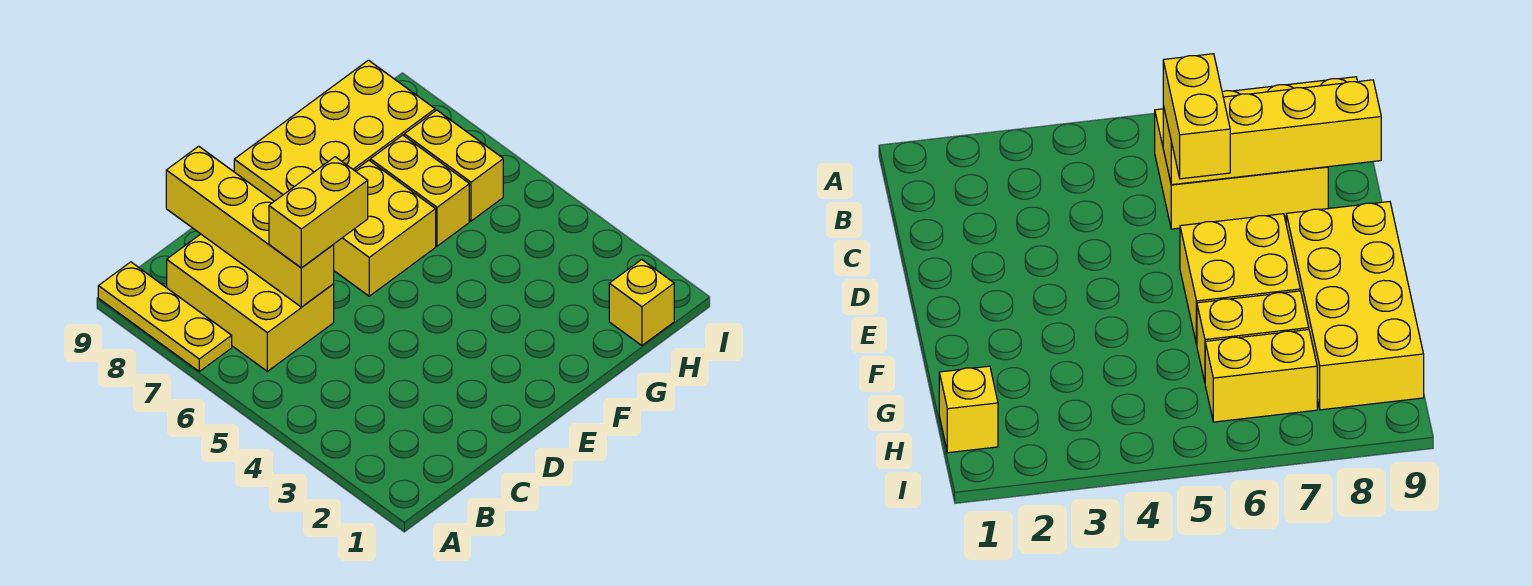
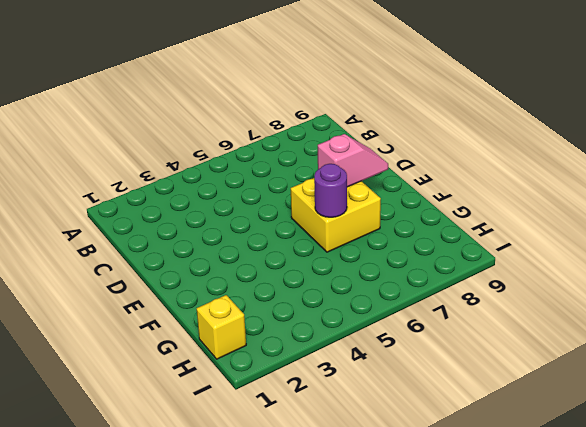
pink slope E7:E8 level 2 top 7 -> none
purple round brick F6 level 2 -> none
none -> yellow plate A7:A9 level 1
none -> yellow brick B6:C8 level 1

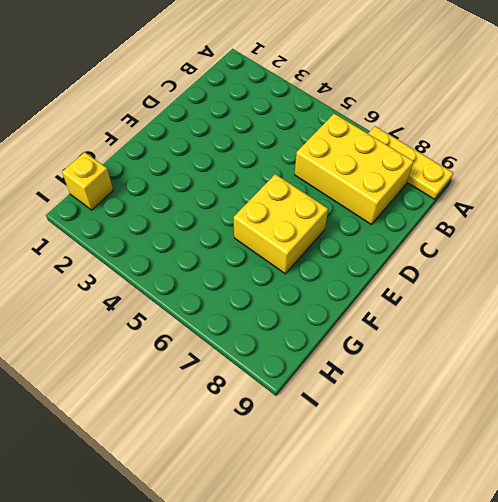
none -> yellow brick E8:H9 level 1
none -> yellow brick G6:G7 level 1

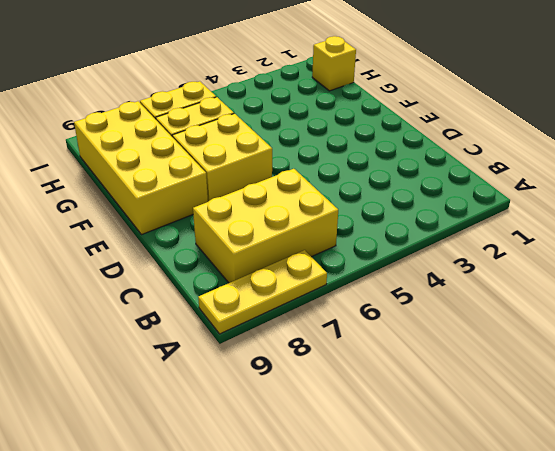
none -> yellow brick C6:C9 level 2
none -> yellow brick C6:D6 level 3

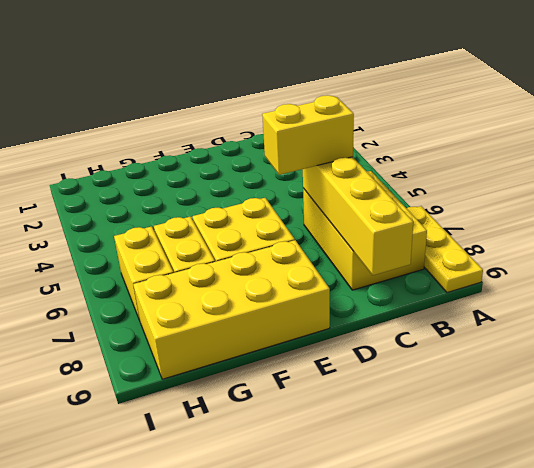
none -> yellow brick H1 level 1

